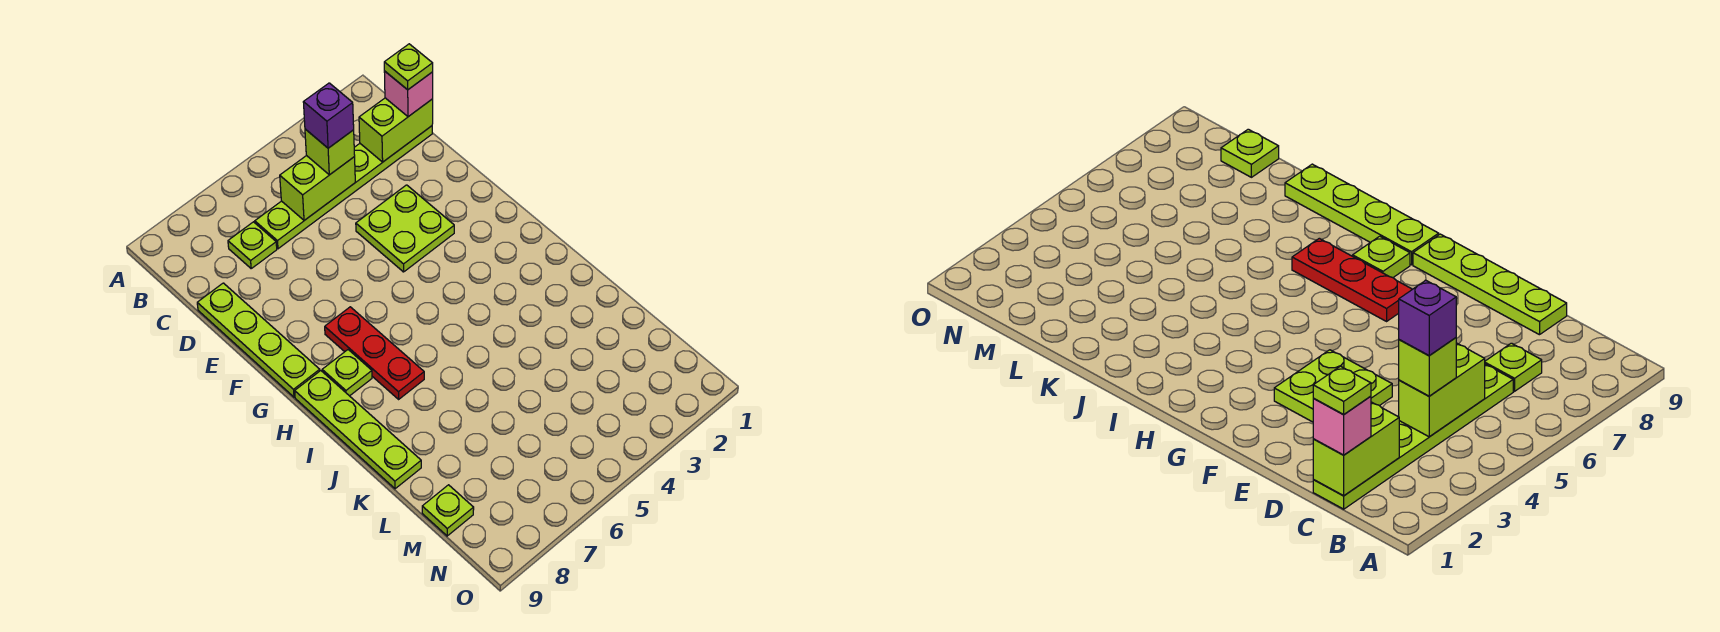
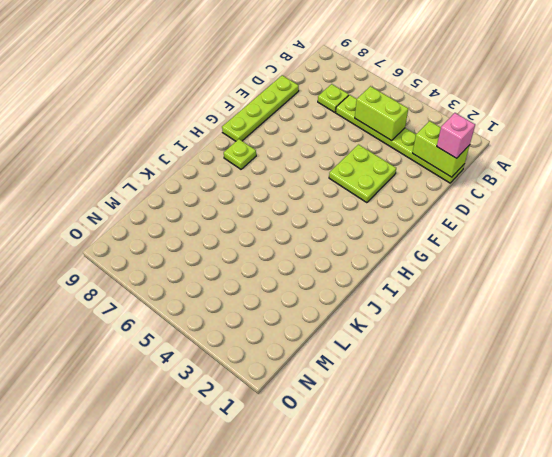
none -> red plate G7:I7 level 1
none -> lime plate H9:K9 level 1
none -> lime plate M9 level 1

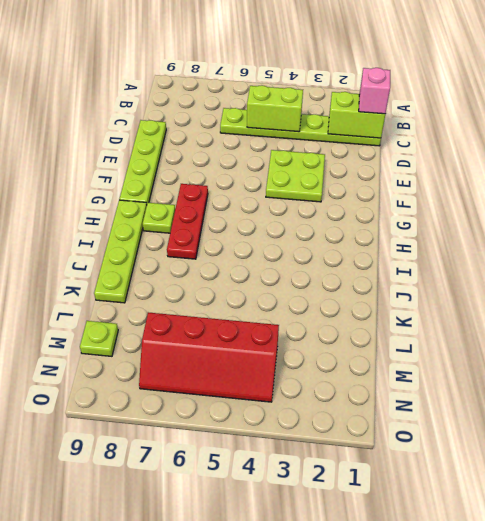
red slope M4:N7 level 1 top M -> none
none -> lime plate C7 level 1
none -> lime brick C4 level 3
none -> lime plate C1 level 4

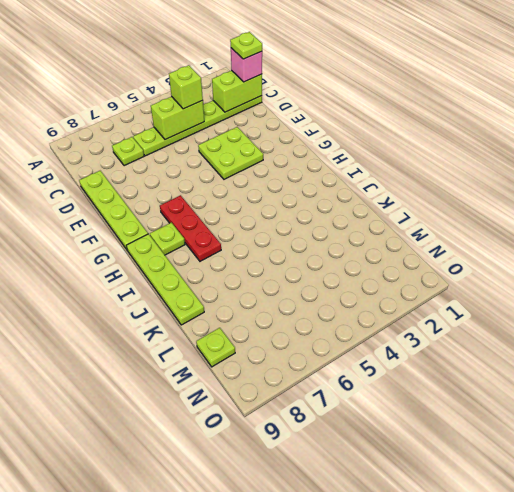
none -> purple brick C4 level 4

